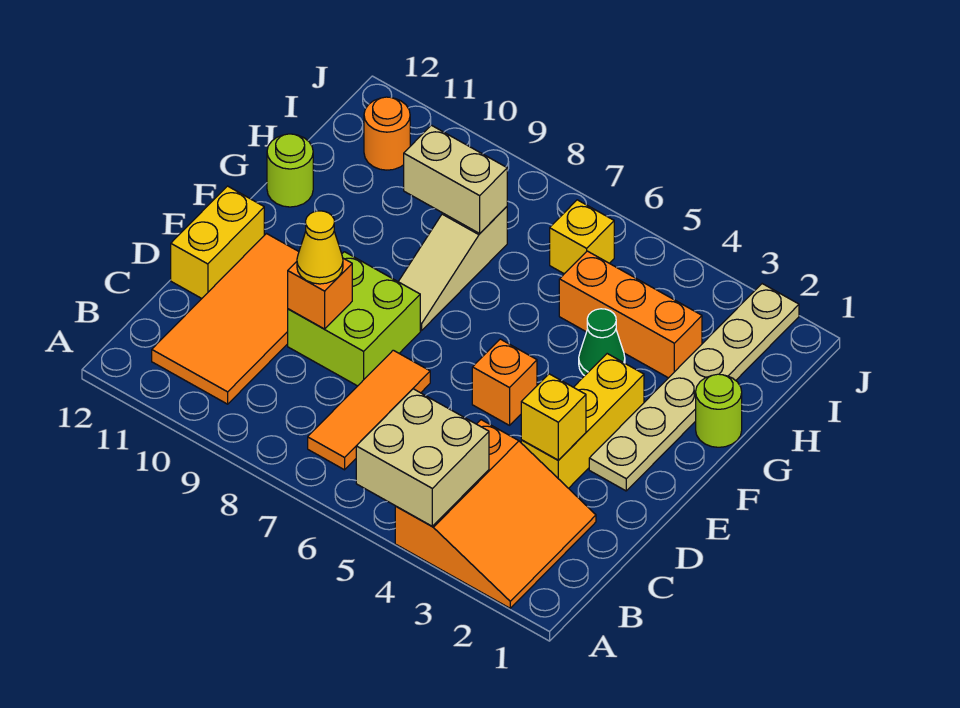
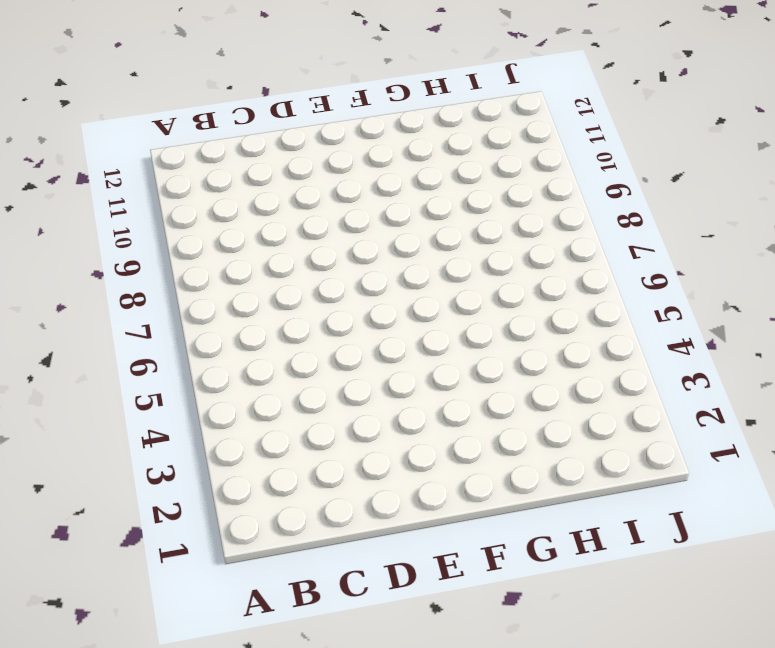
none -> orange slope A2:C4 level 1 top 4
none -> orange tile B7:D7 level 1
none -> orange tile B10:E11 level 1

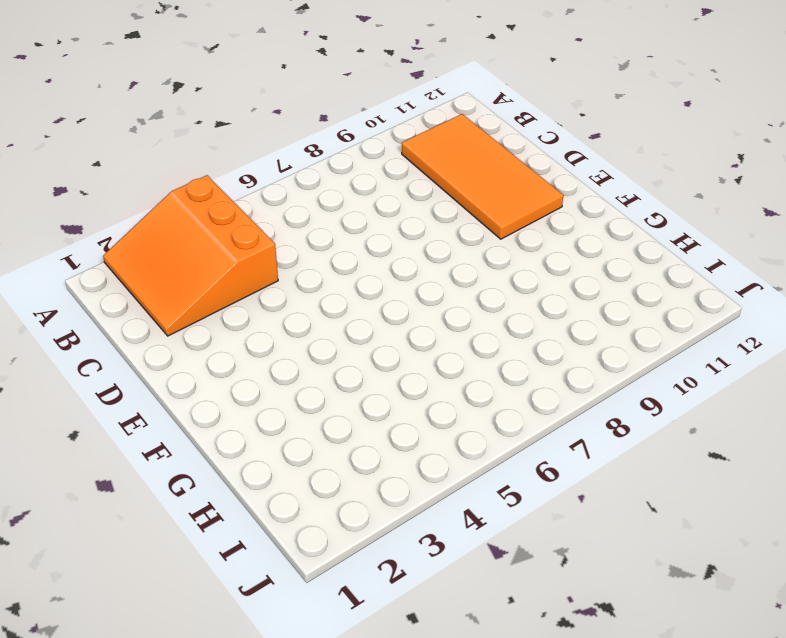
none -> orange tile B7:D7 level 1
none -> yellow brick D3:F3 level 1
none -> lime brick D8:E9 level 1

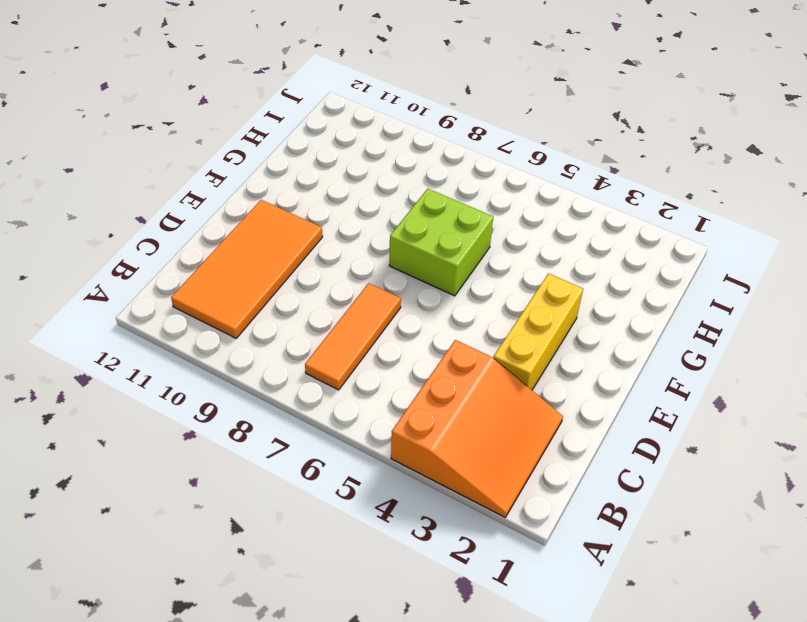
lime brick F6:G7 level 1 -> lime brick D8:E9 level 1
none -> yellow brick D12:E12 level 1
none -> tan plate E2:J2 level 1
none -> orange brick E5 level 1

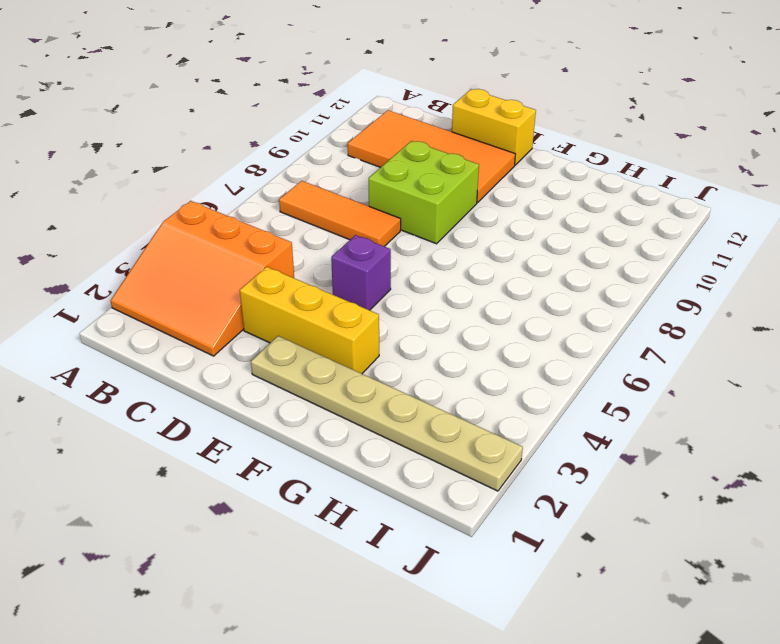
purple brick E5 level 1 -> orange brick E5 level 1
none -> tan slope F8:H8 level 1 top H
none -> lime round brick G1 level 1
none -> green cone G4 level 1

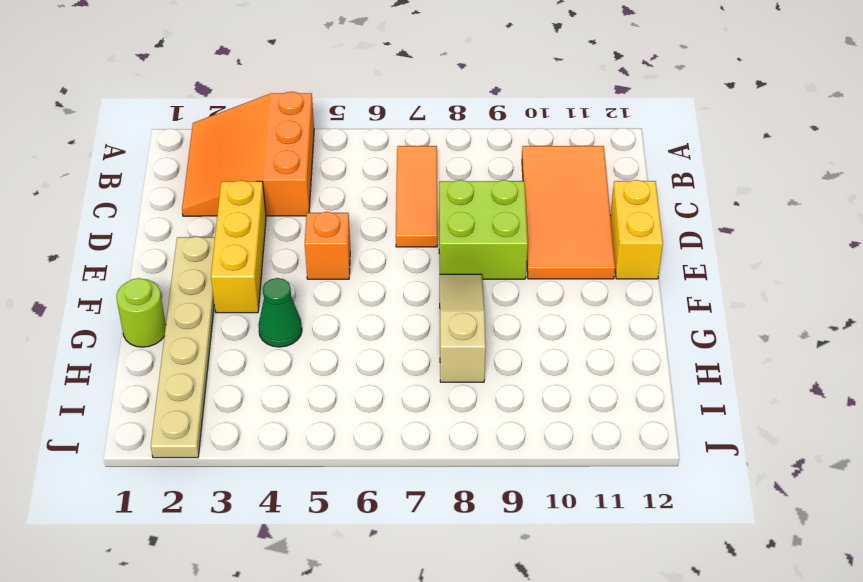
none -> lime round brick G12 level 1
none -> orange brick H3:H5 level 1
none -> yellow brick I6 level 1

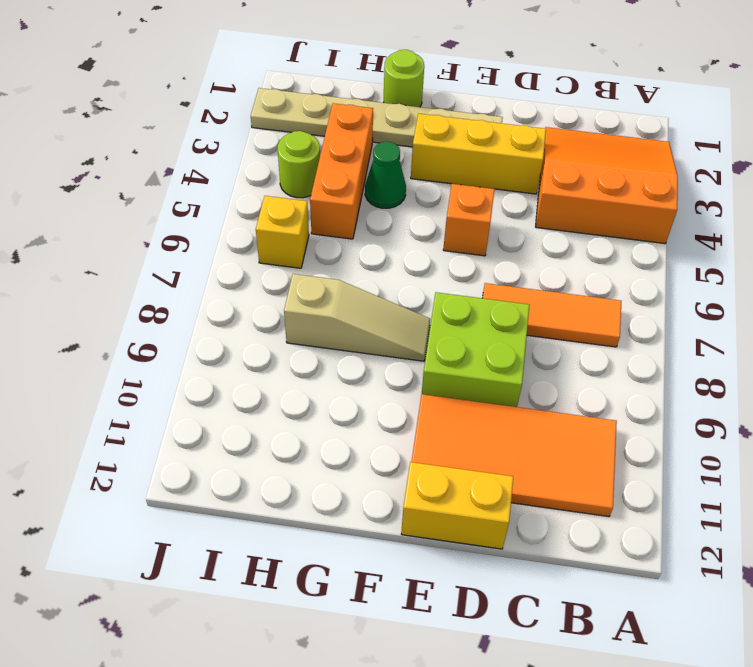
lime round brick I4 level 1 -> lime round brick G12 level 1
none -> orange round brick I11 level 1
none -> tan brick A4:B5 level 2
none -> yellow brick D3 level 2

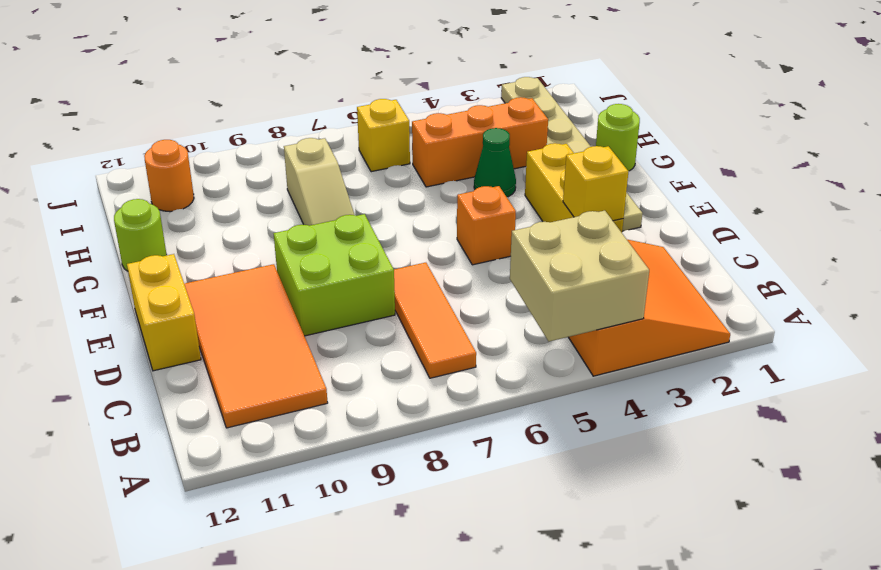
none -> orange brick D9 level 2
none -> tan brick H8:H9 level 2
none -> yellow cone D9 level 3

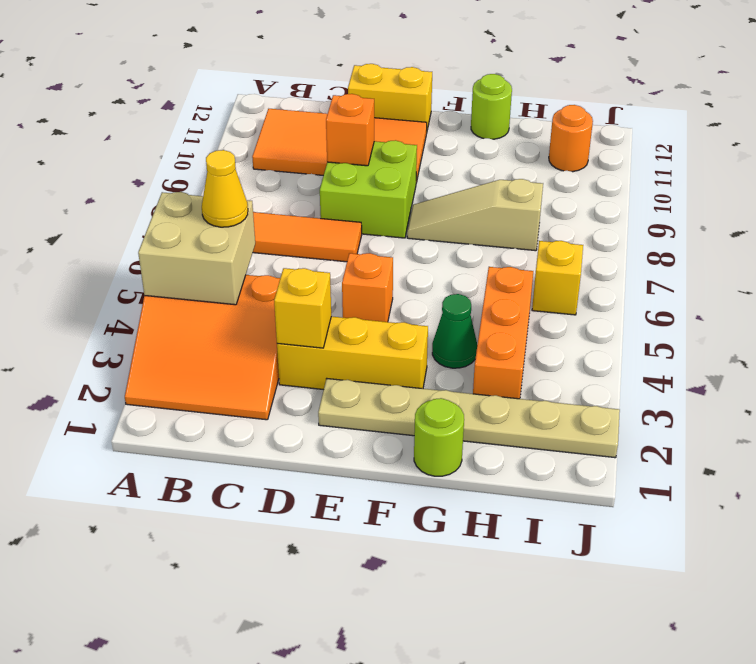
yellow cone B5 level 3 -> yellow cone D9 level 3
none -> tan brick H8:H9 level 2

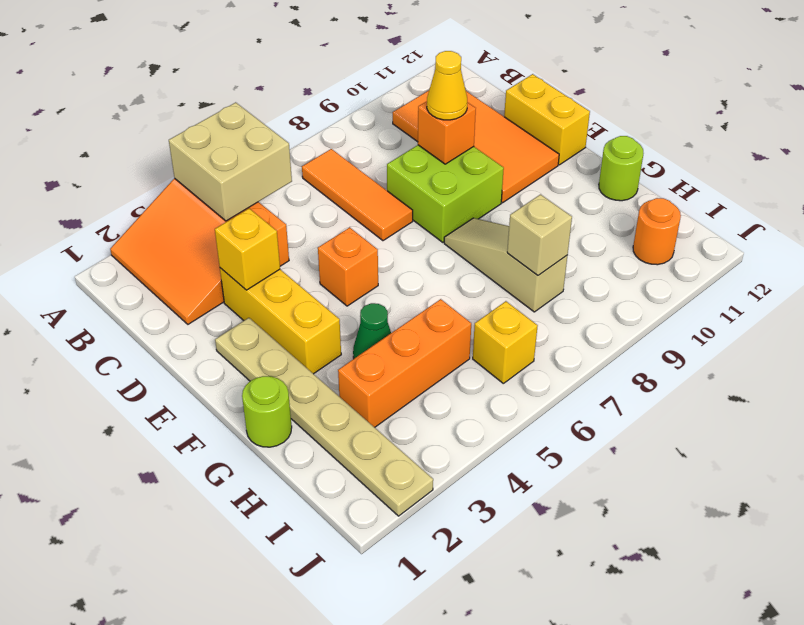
tan brick H8 level 2 -> tan brick H8:H9 level 2

